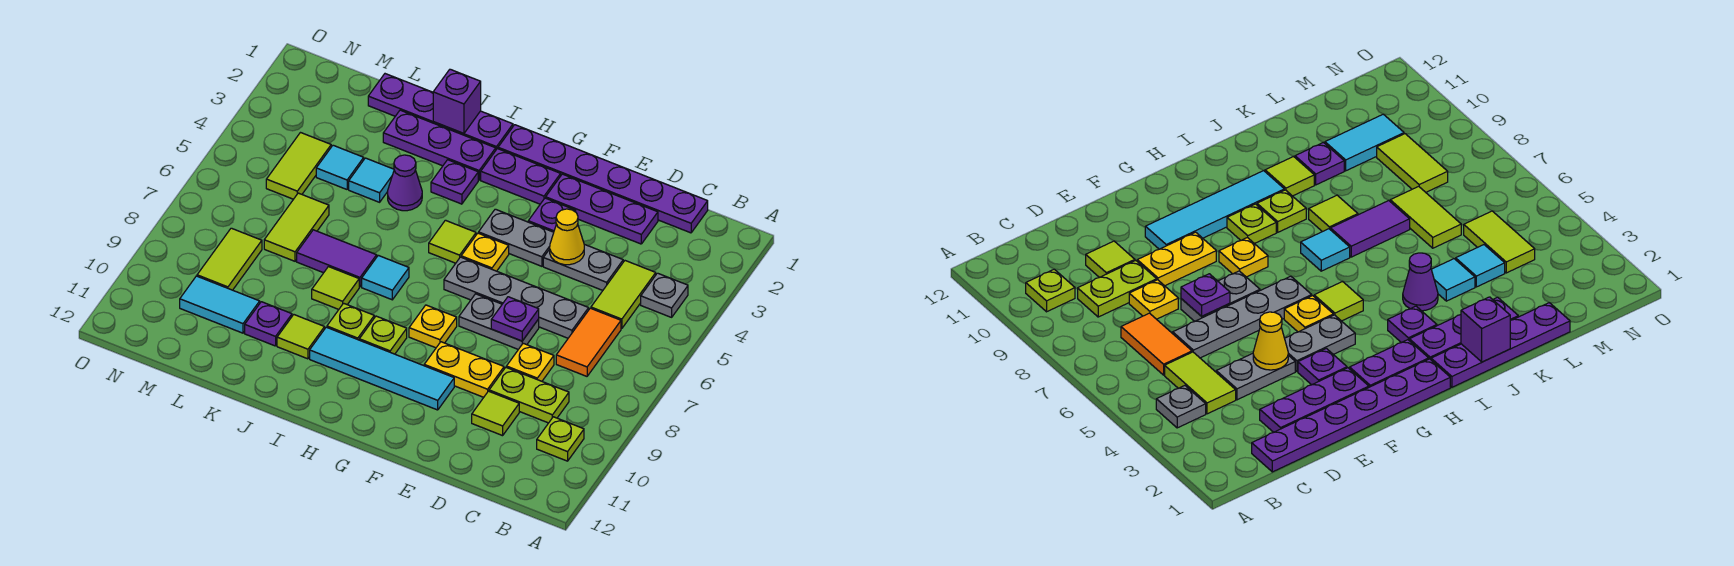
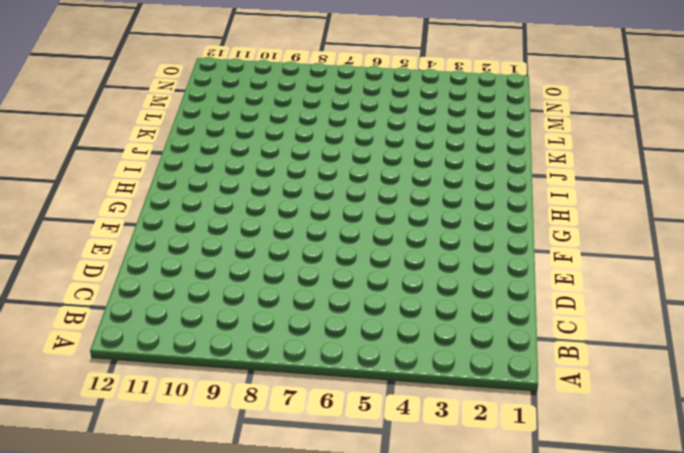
none -> grey plate B4 level 1
none -> lime plate B10 level 1
none -> purple plate C1:H1 level 1
none -> lime tile C4:C5 level 1

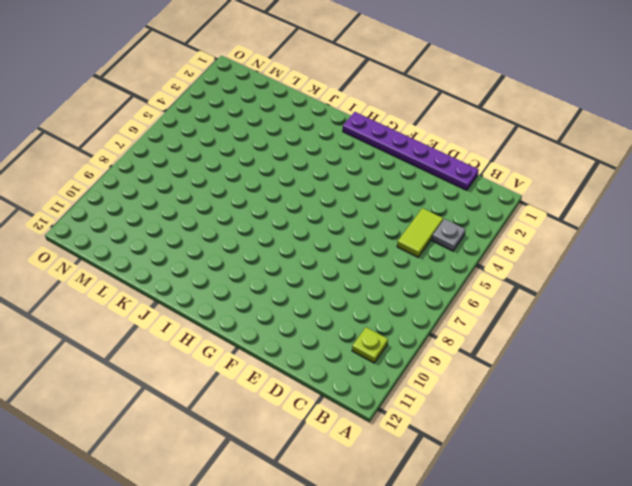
none -> orange tile C6:C7 level 1
none -> lime plate C9:D9 level 1
none -> purple plate D2:F2 level 1
none -> grey plate D4:E4 level 1

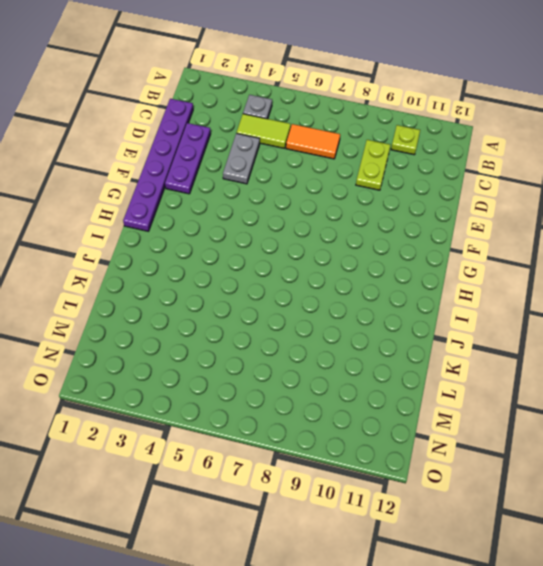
none -> grey plate D6:G6 level 1
none -> yellow plate D8 level 1
none -> lime tile D10 level 1
none -> grey plate E7:F7 level 1

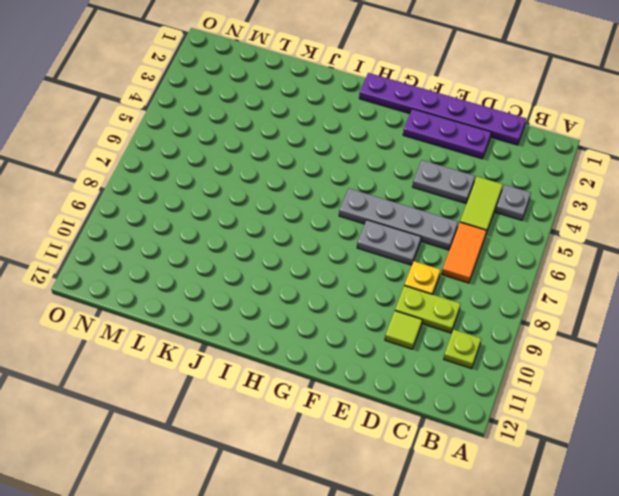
none -> yellow plate E9:F9 level 1
none -> purple plate F3 level 1
none -> grey plate F4:G4 level 1
none -> cyan tile F10:I10 level 1

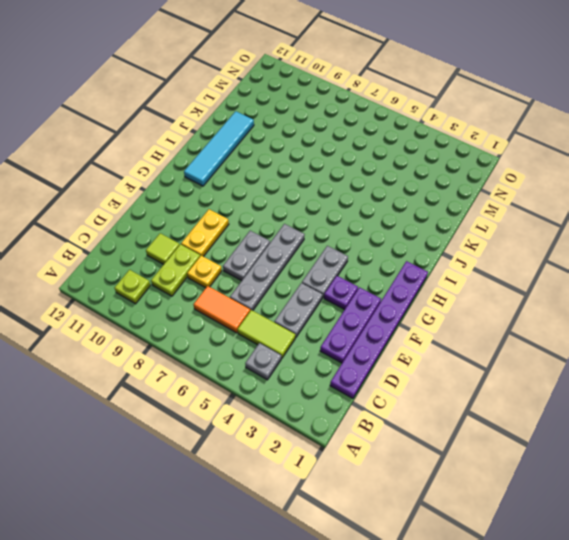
cyan tile H11:K11 level 1 -> cyan tile F10:I10 level 1
none -> purple plate G2:H2 level 1
none -> yellow plate G5 level 1
none -> yellow plate G8 level 1
none -> lime tile H5 level 1

